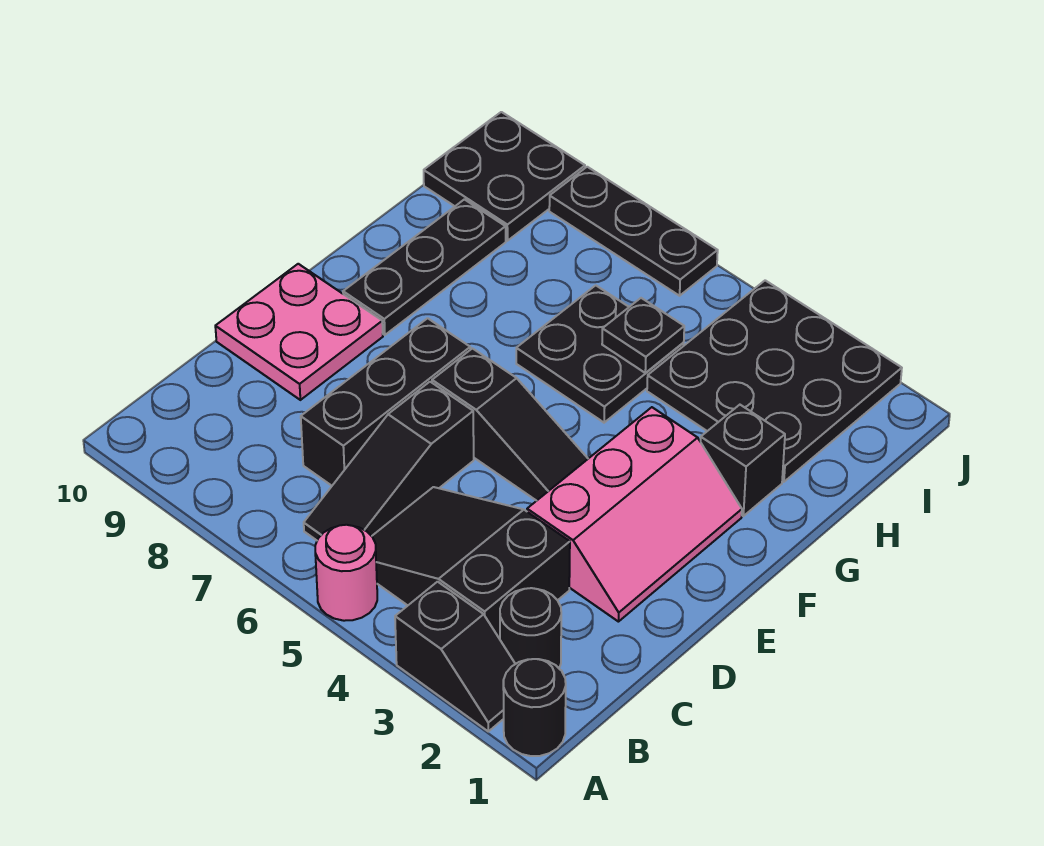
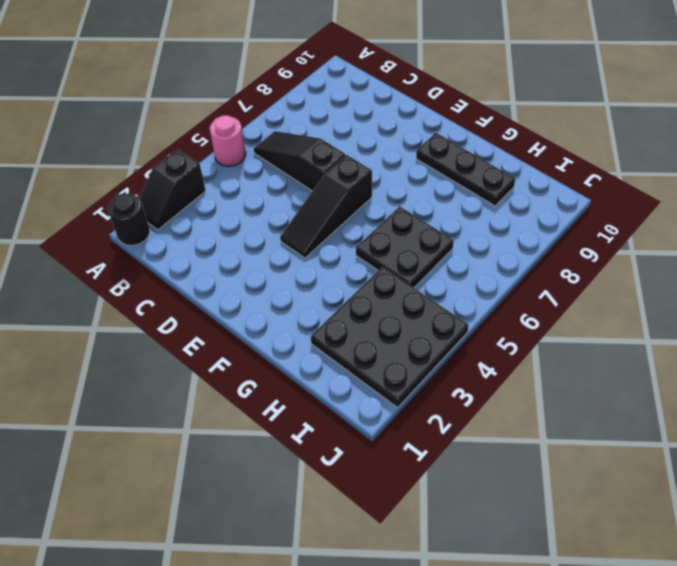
none -> black round brick B2 level 1
none -> black slope B3:C5 level 1 top 3
none -> black brick C7:E7 level 1

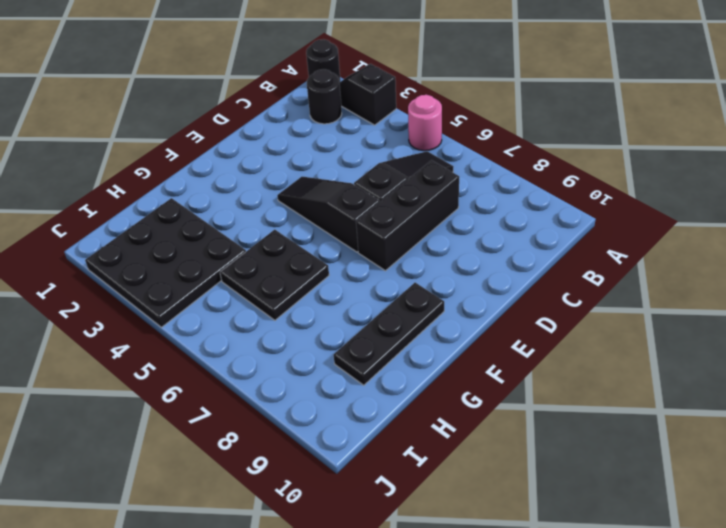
none -> black slope B3:C5 level 1 top 3
none -> pink slope D2:F3 level 1 top 3
none -> pink plate D9:E10 level 1

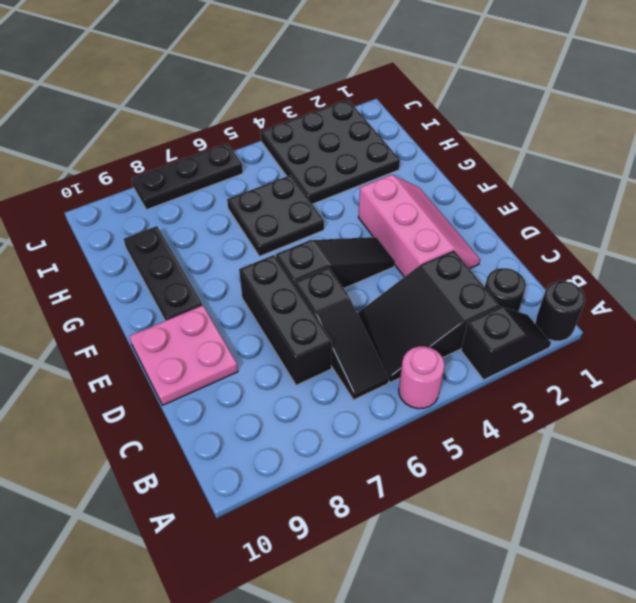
none -> black brick G2 level 1
none -> black plate I9:J10 level 1
none -> black plate H5 level 2

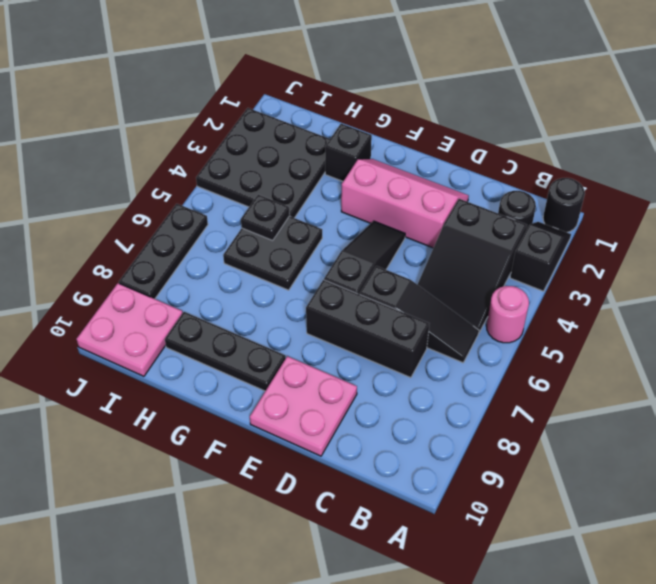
pink plate I9:J10 level 1 -> black plate I9:J10 level 1

